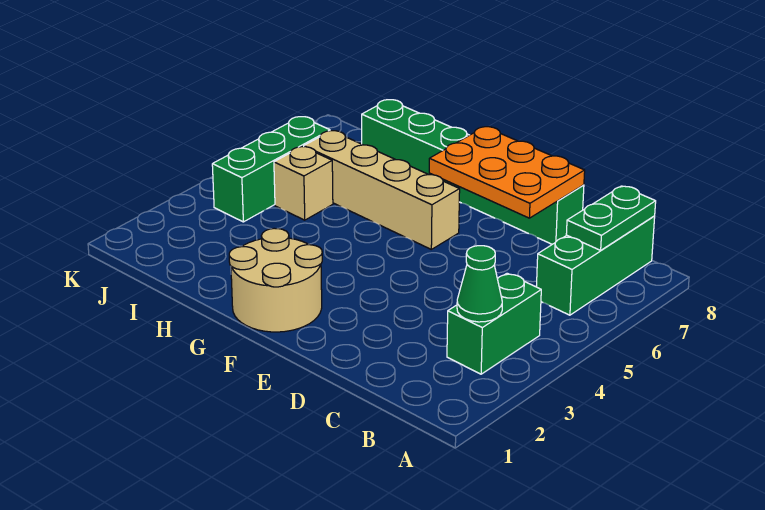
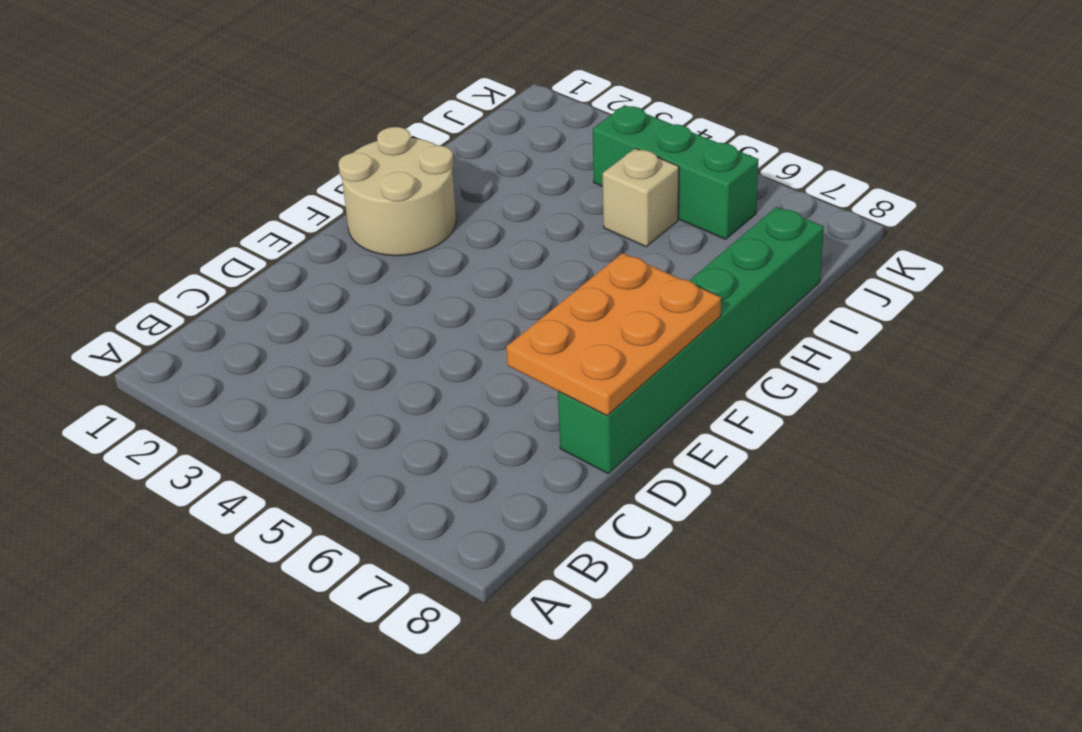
none -> green brick B3:B4 level 1
none -> green brick B6:B8 level 1

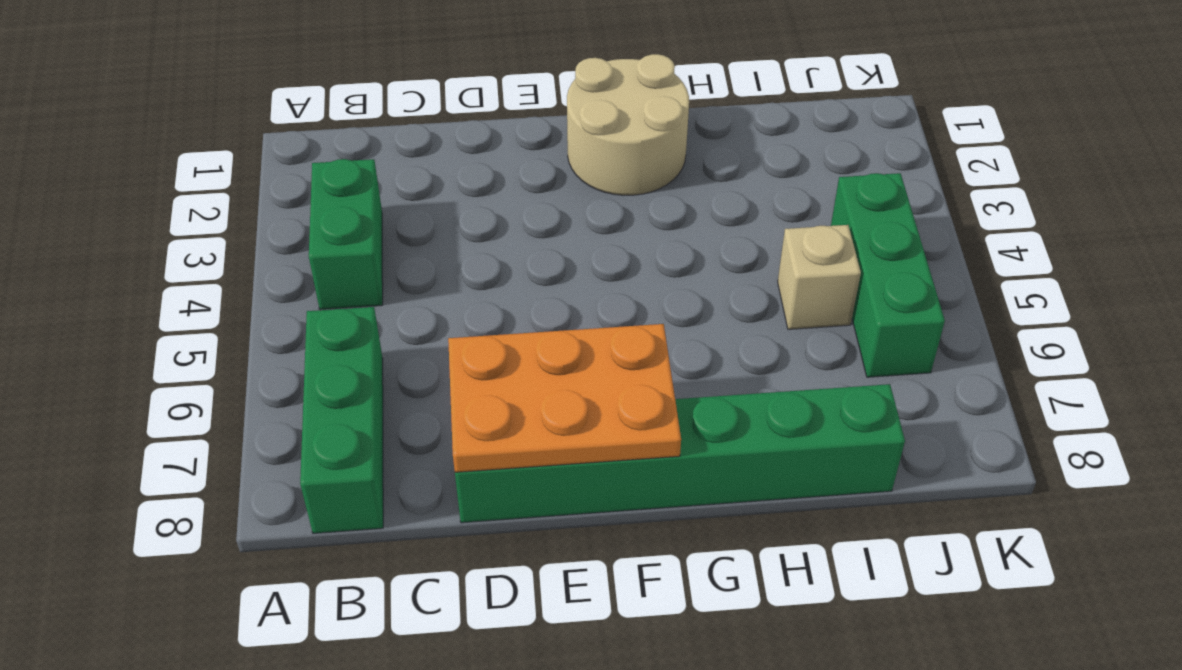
none -> tan brick F6:I6 level 1
none -> green cone B3 level 2

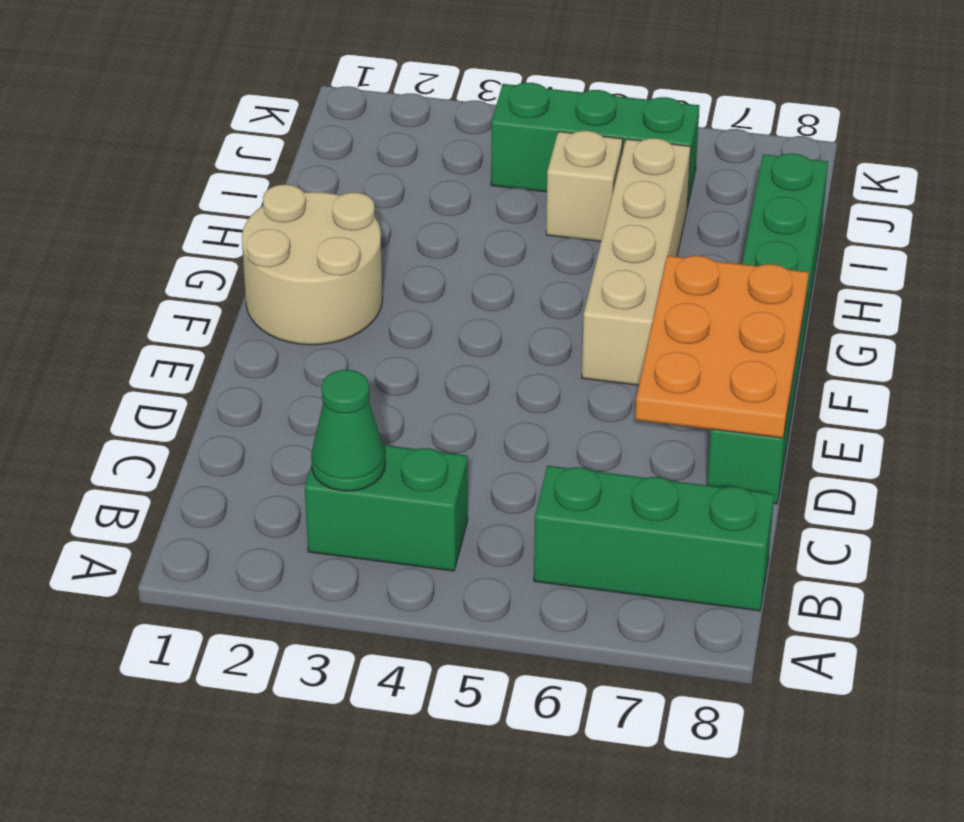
none -> green plate B7:B8 level 2

